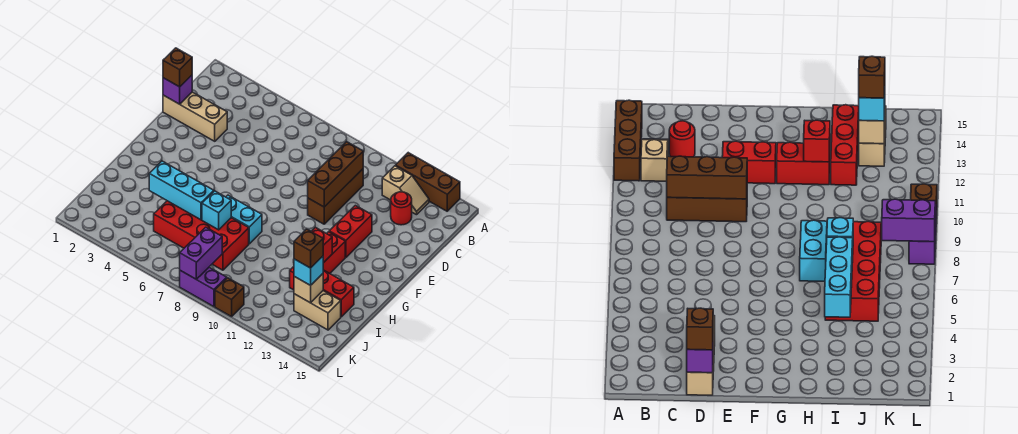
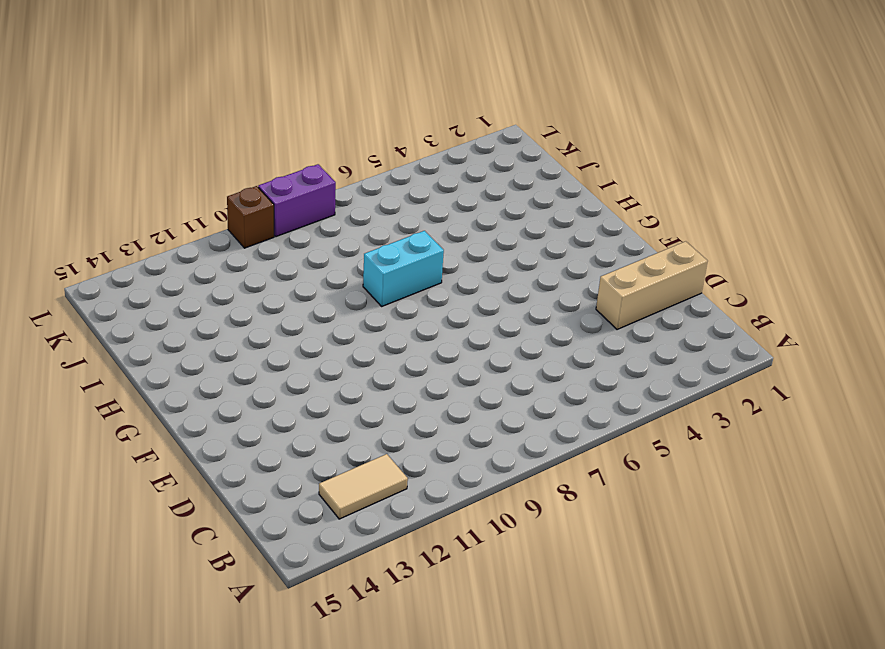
tan tile B12:B13 level 1 -> tan slope B12:B13 level 1 top 12
none -> brown brick A12:A14 level 1
none -> brown brick C10:E10 level 1
none -> red round brick C13 level 1

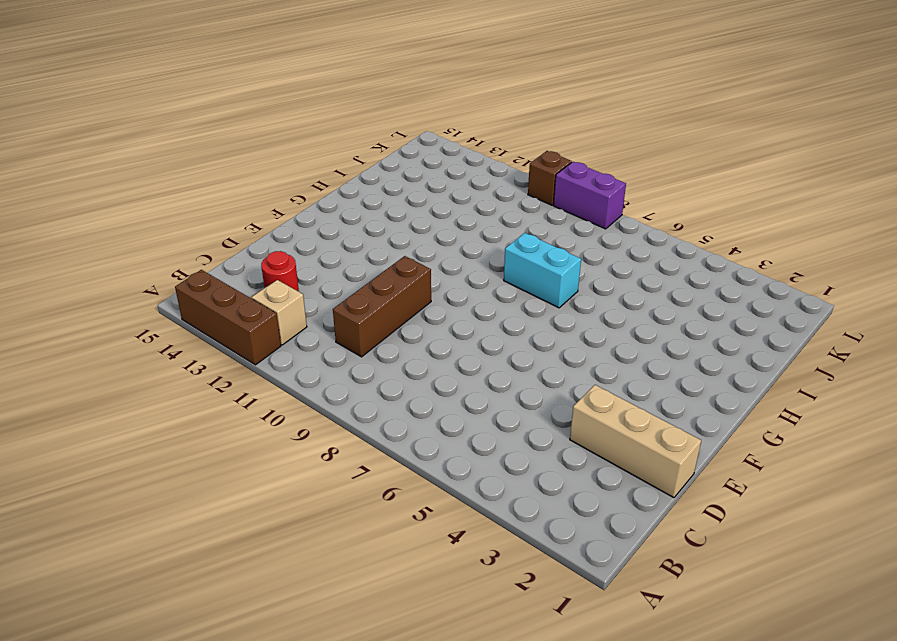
none -> red brick E12:F12 level 1
none -> red brick G12:H12 level 1
none -> red brick I5:J8 level 1

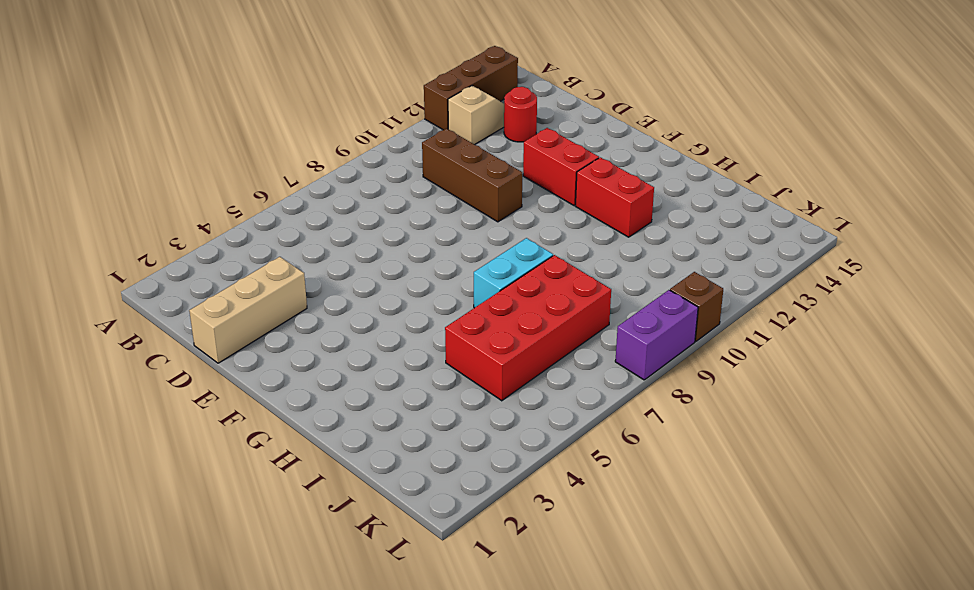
none -> red brick I12:I14 level 1
none -> tan brick J13:J14 level 1
none -> brown brick C10:E10 level 2

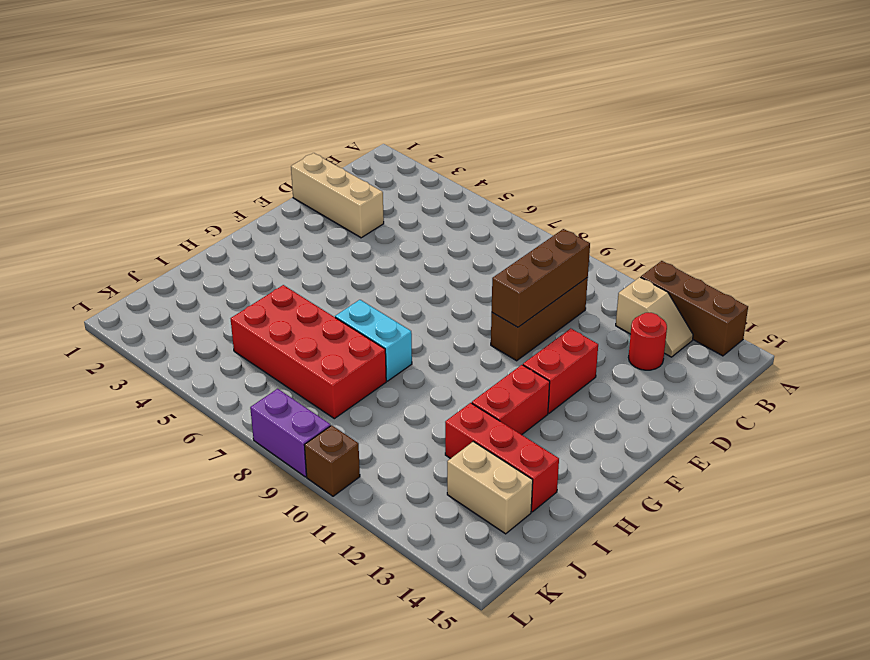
none -> purple brick D1 level 2
none -> red brick H12 level 2
none -> cyan brick I4:I6 level 2

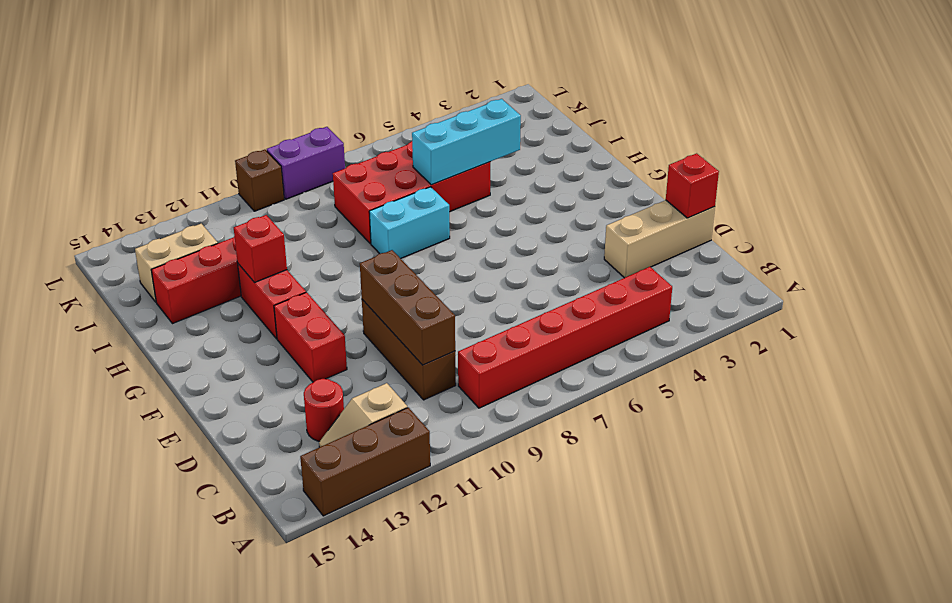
red brick B4:B9 level 1 -> none
red brick D1 level 2 -> purple brick D1 level 2
none -> cyan brick I7 level 2
none -> tan brick J13 level 2
none -> purple brick K8:L8 level 2

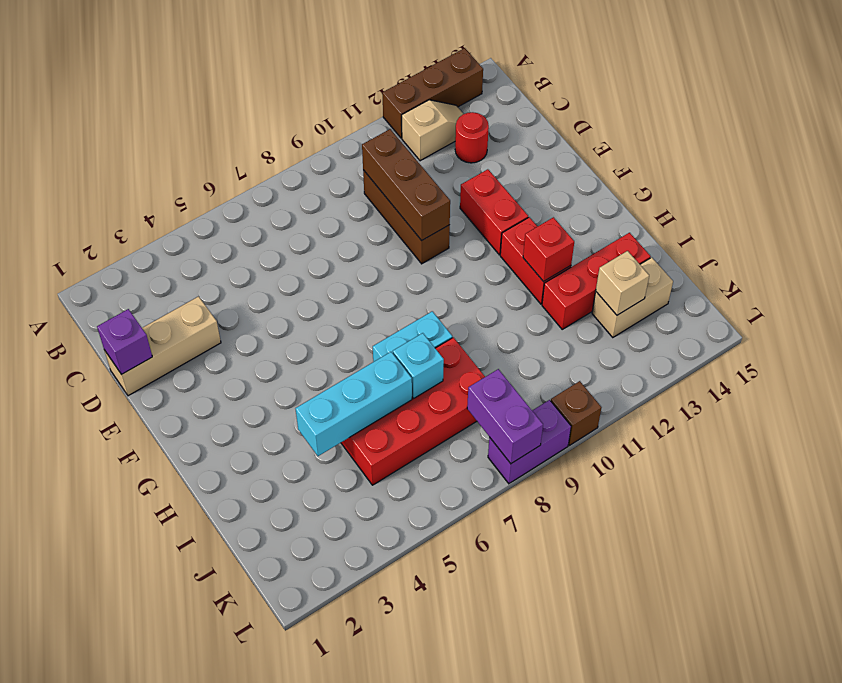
none -> brown brick D1 level 3
none -> cyan brick J13 level 3
none -> brown brick J13 level 4

